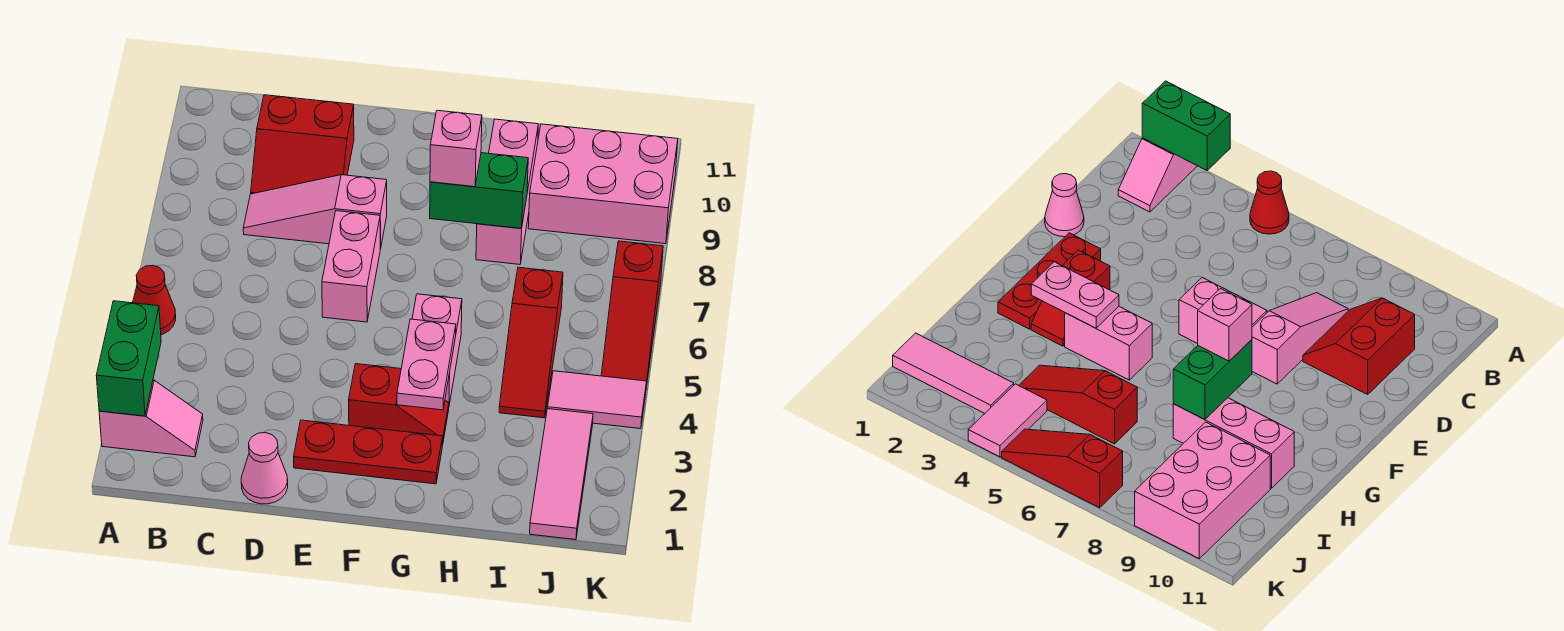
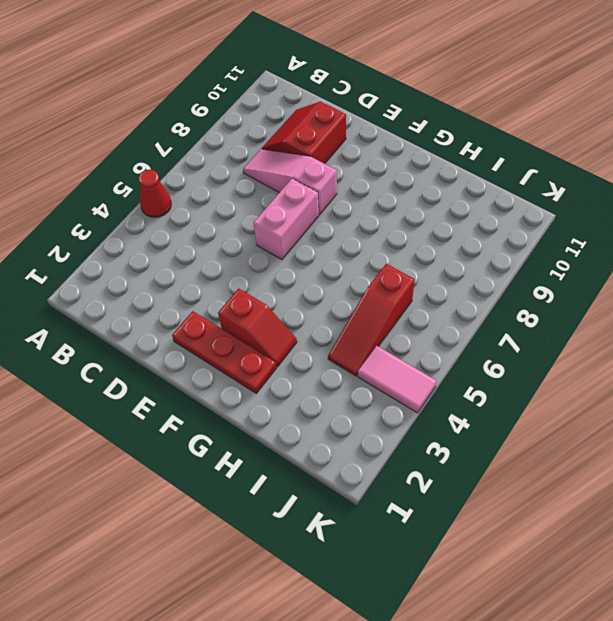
red slope C9:D10 level 1 top D -> red slope C9:D10 level 1 top 10
none -> pink slope A2:B2 level 1 top A
none -> pink cone D1 level 1
none -> pink brick G4:G5 level 1

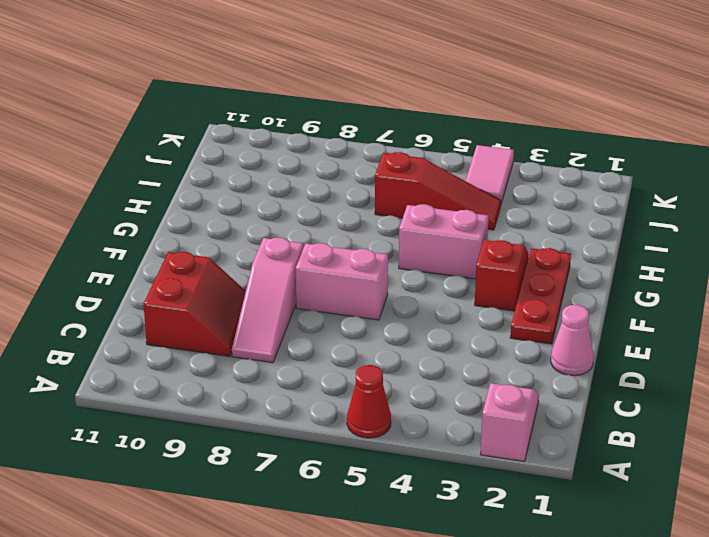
none -> pink brick H8:H10 level 1
none -> pink brick I9:K10 level 1
none -> pink tile J1:J3 level 1

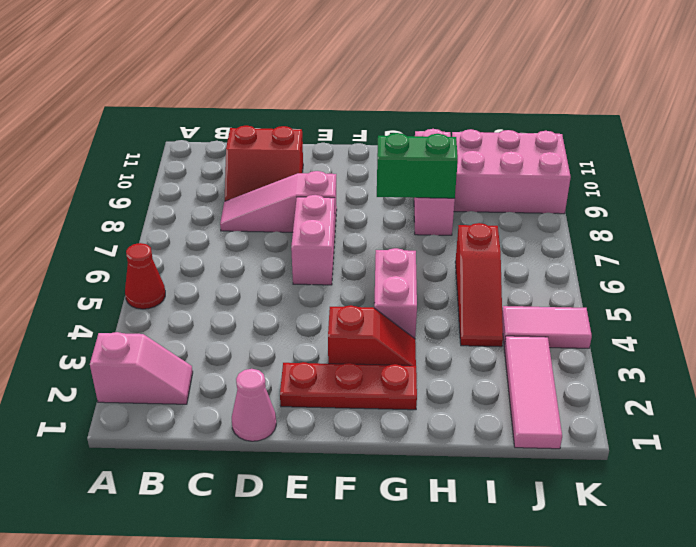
none -> red slope K5:K7 level 1 top 7
none -> green brick A2:A3 level 2
none -> pink plate G3:G4 level 2

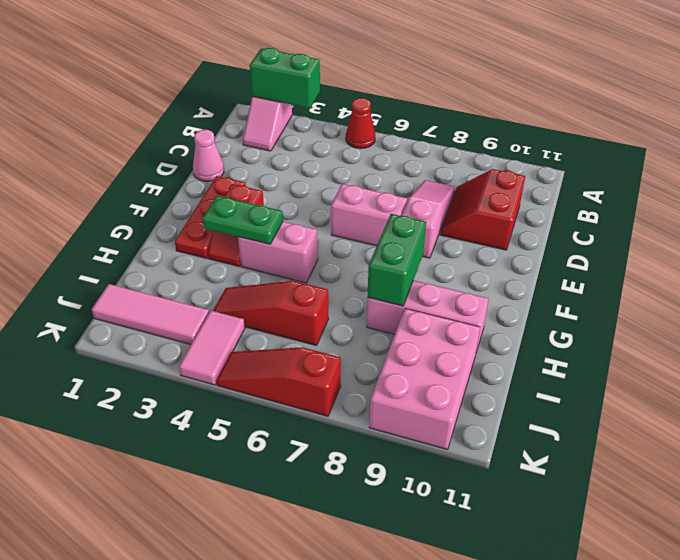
green plate G3:G4 level 2 -> pink plate G3:G4 level 2
none -> pink brick G8 level 3

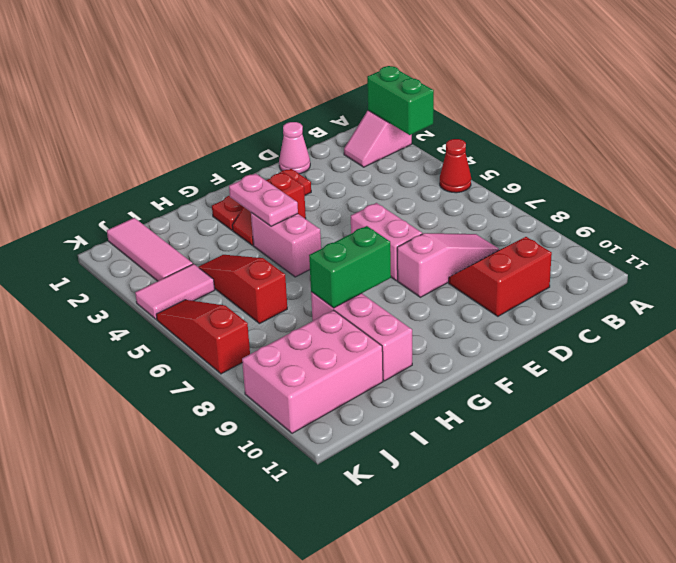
none -> pink brick G8 level 3

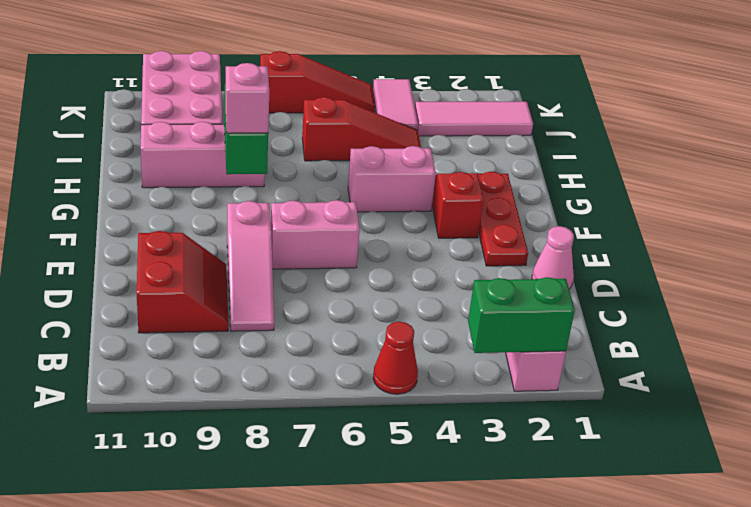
none -> pink plate G3:G4 level 2

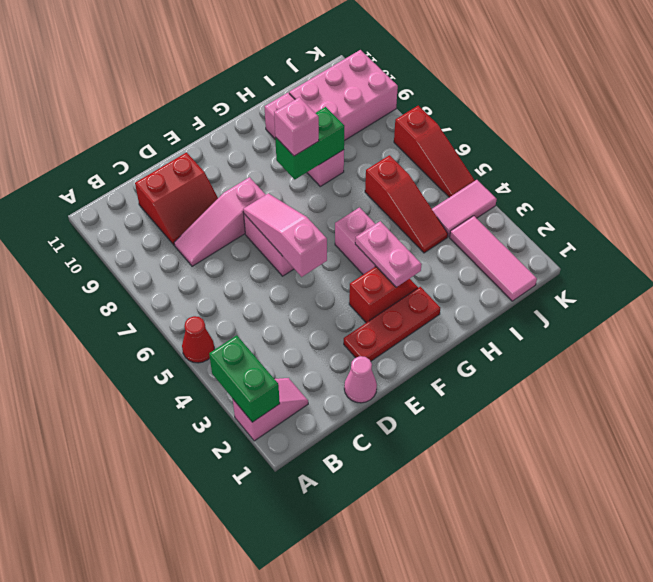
pink slope E5:E7 level 2 top 5 -> none

